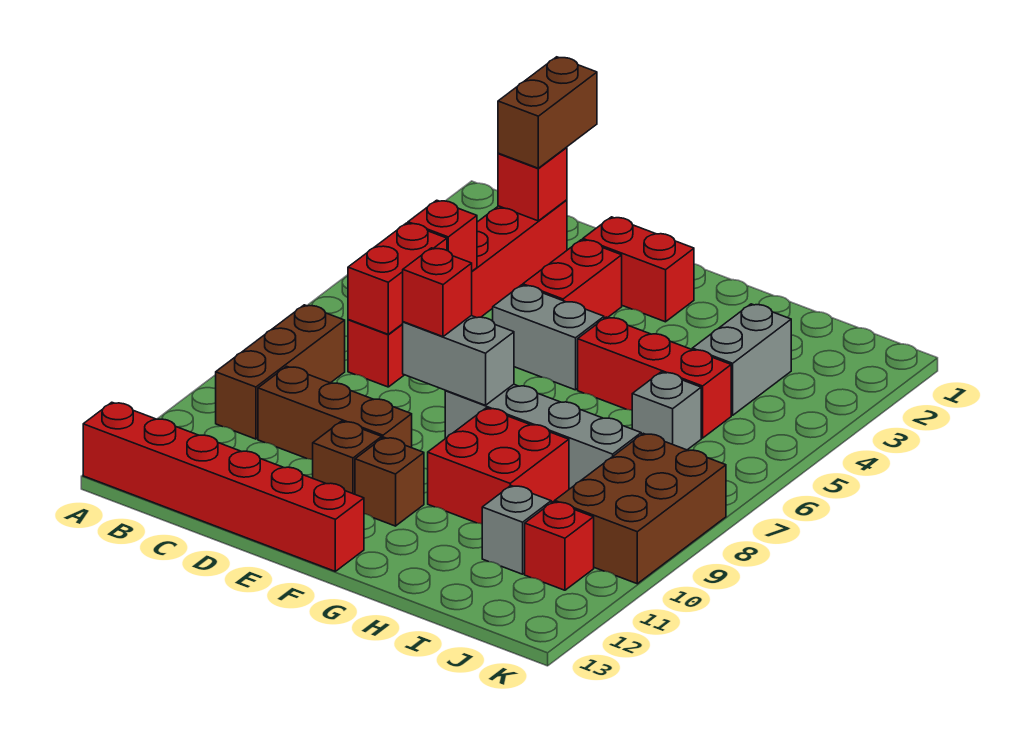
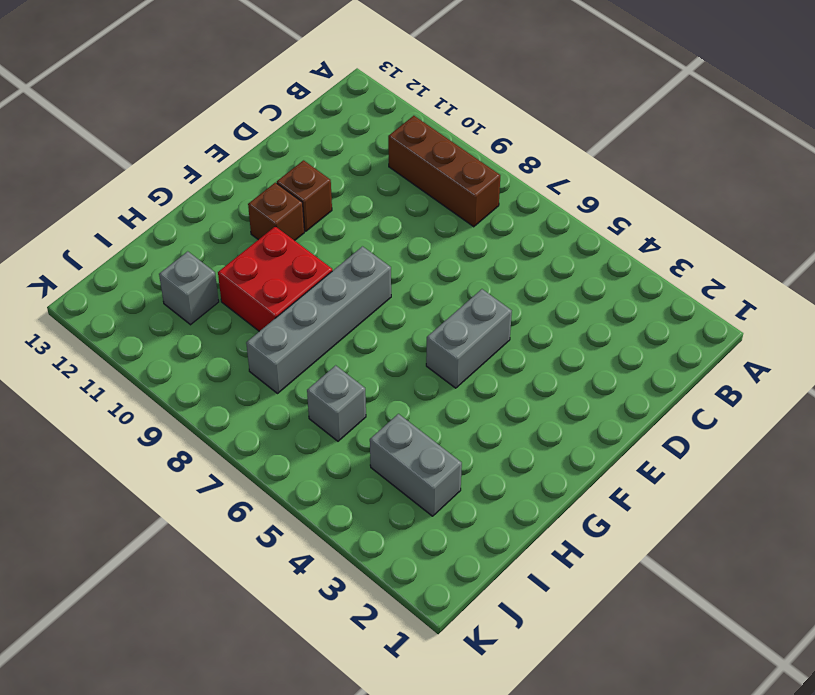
none -> red brick A13:F13 level 1
none -> red brick C2:C7 level 1
none -> brown brick C10:E10 level 1

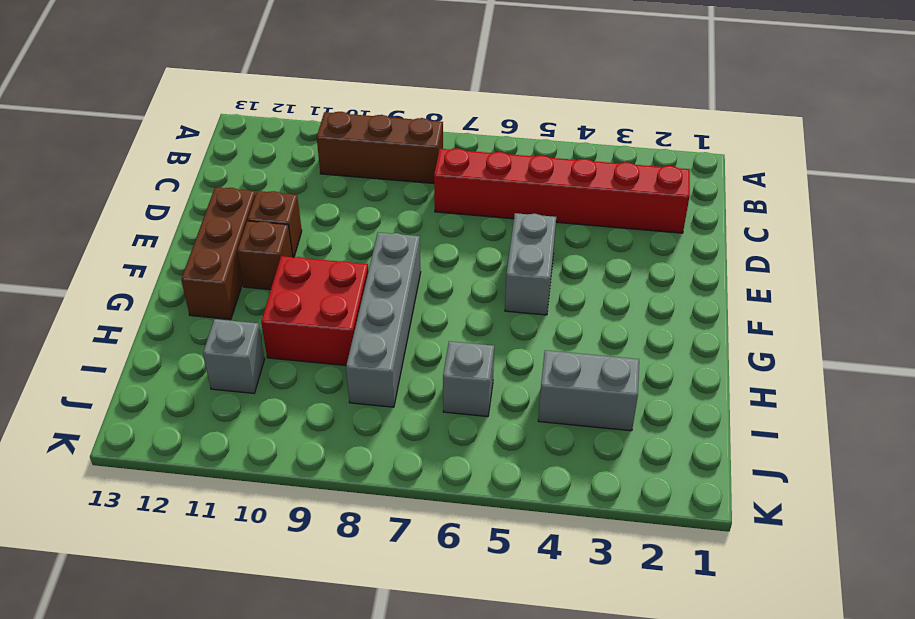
brown brick E12:G12 level 1 -> brown brick C10:E10 level 1
none -> red brick A13:F13 level 1
none -> red brick E2:F2 level 1
none -> red brick E3:E4 level 1

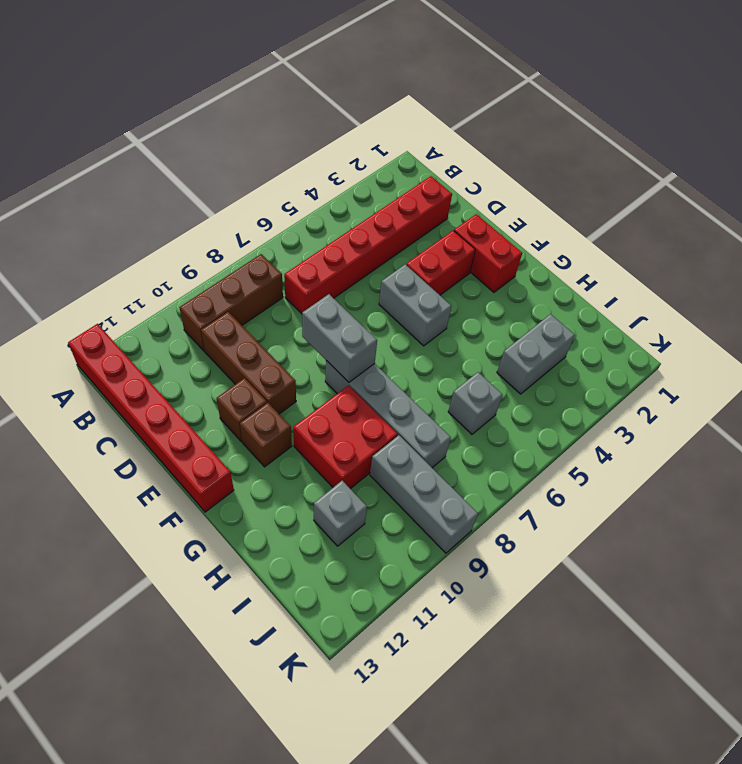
grey brick I9:K9 level 1 -> brown brick J8:K10 level 1
none -> red brick G5:I5 level 1
none -> red brick J11 level 1
none -> red brick C2 level 2

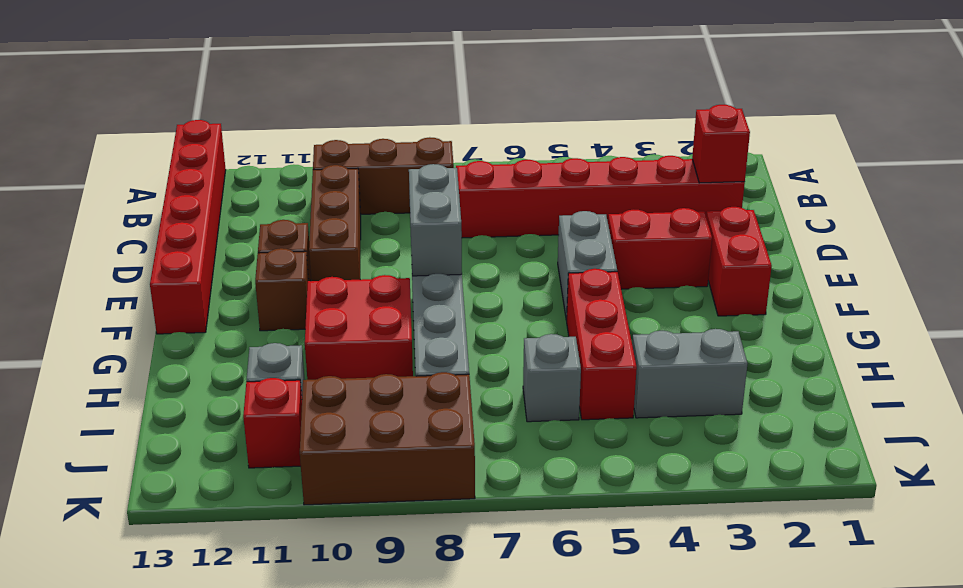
none -> red brick C5 level 2
none -> red brick C6:C7 level 2
none -> brown brick C1:C2 level 3

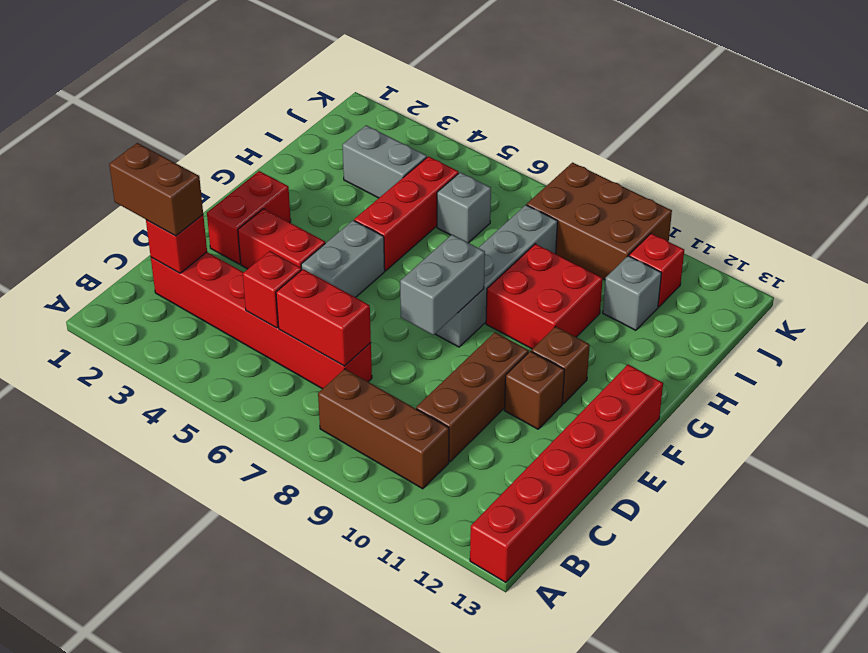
none -> red brick E8 level 3

